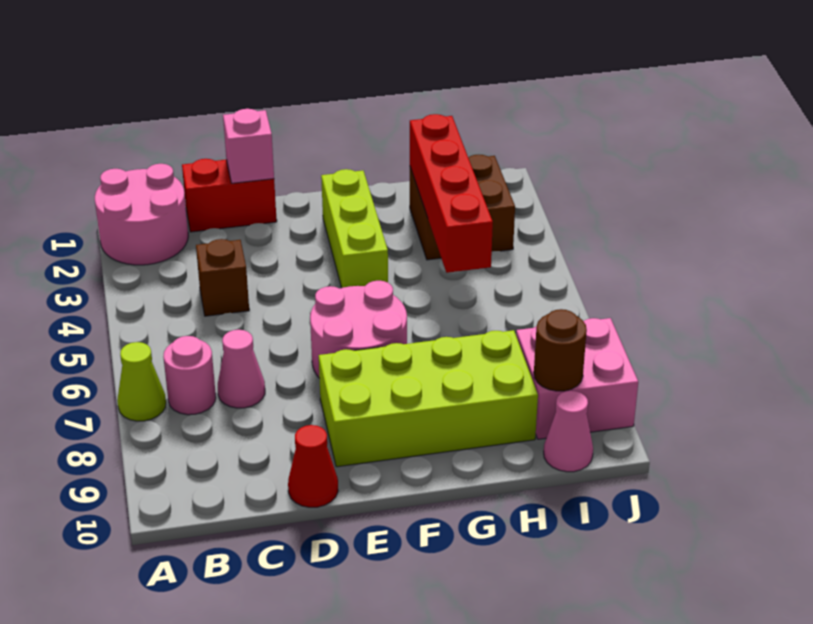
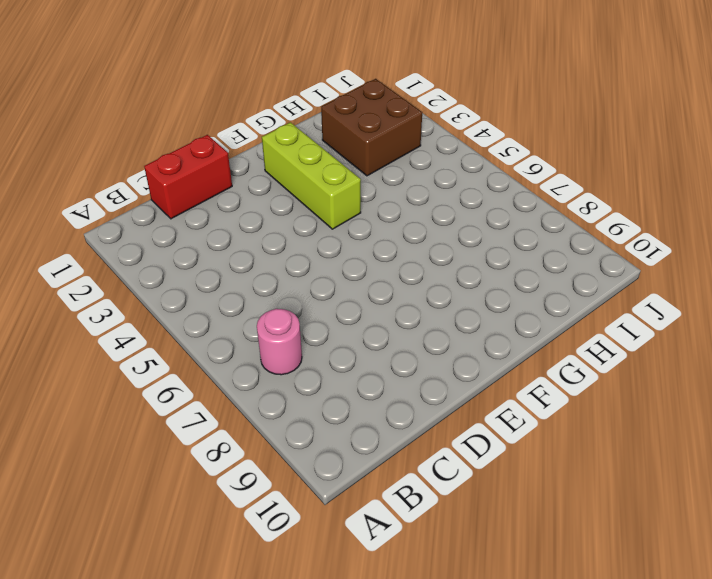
none -> pink round brick A1:B2 level 1
none -> lime cone A7 level 1
none -> brown brick C4 level 1

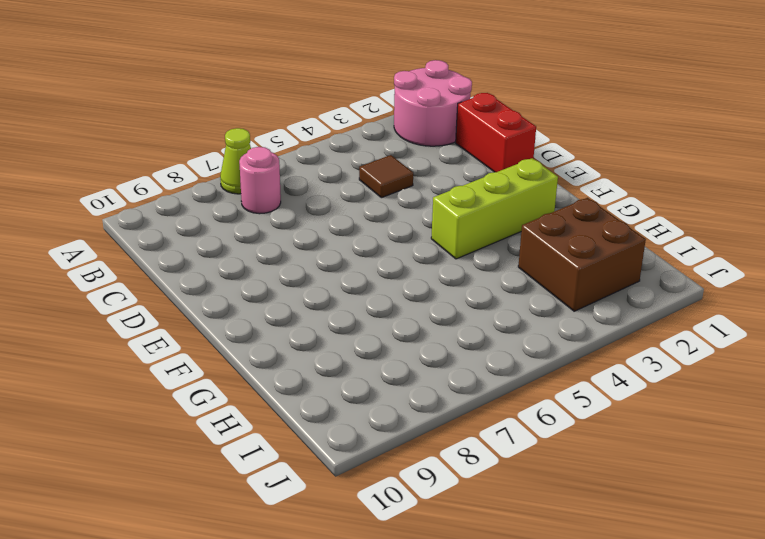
brown tile C4 level 1 -> brown brick C4 level 1
none -> pink cone C7 level 1
none -> red cone D10 level 1
none -> pink round brick E6:F7 level 1

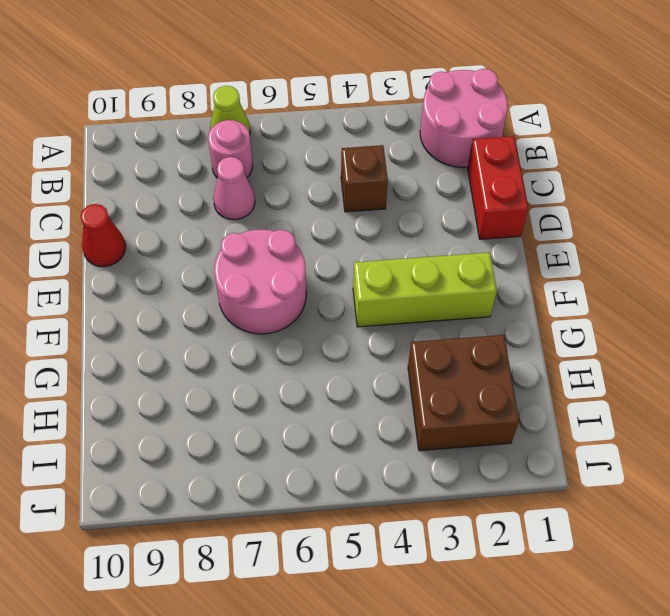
none -> lime brick E8:H9 level 1
none -> pink brick I8:J9 level 1
none -> pink cone I10 level 1

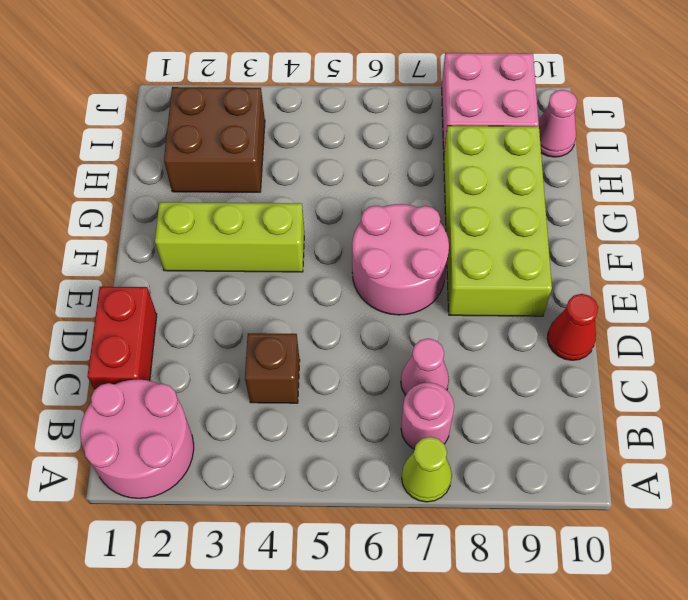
none -> pink brick D1 level 2
none -> red brick H2:H5 level 2
none -> brown round brick I9 level 2

